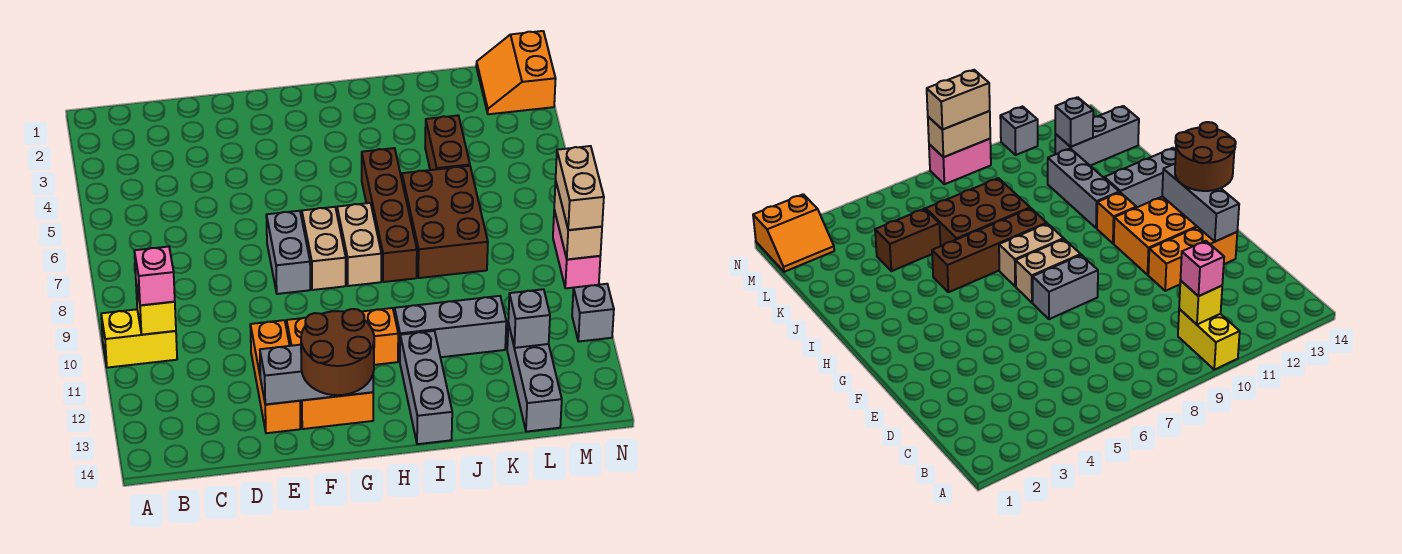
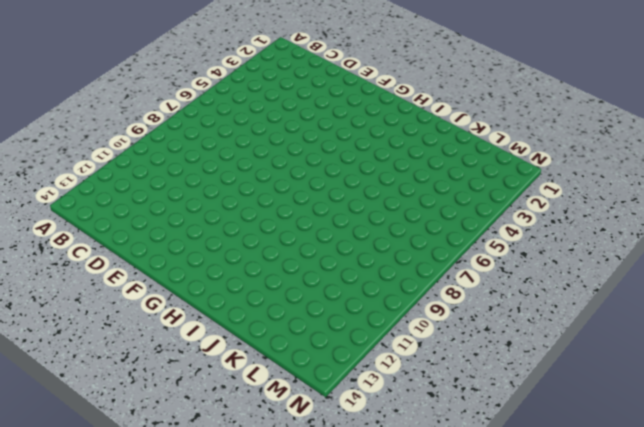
none -> yellow brick A10:B10 level 1
none -> orange brick E11:E13 level 1
none -> grey brick F7:F8 level 1

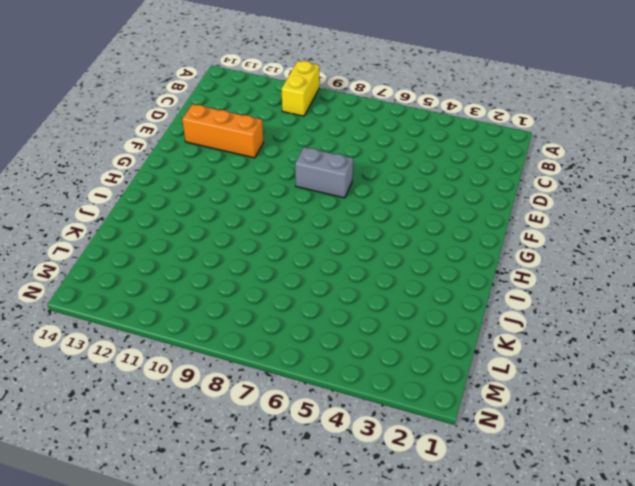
none -> orange brick F11:G13 level 1
none -> tan brick G7:G8 level 1
none -> tan brick H7:H8 level 1

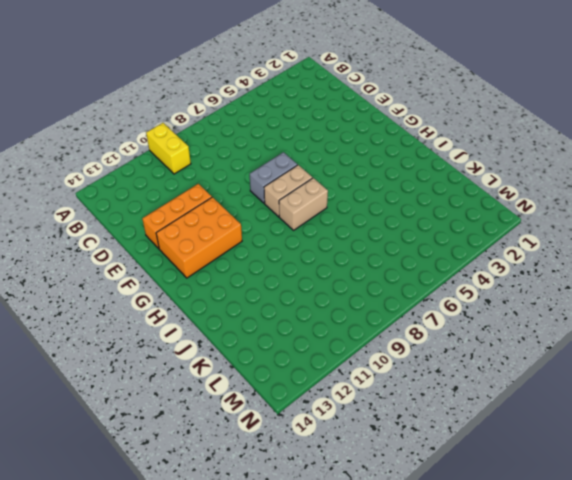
none -> orange brick H11 level 1
none -> brown brick I5:I8 level 1
none -> grey brick I11:K11 level 1

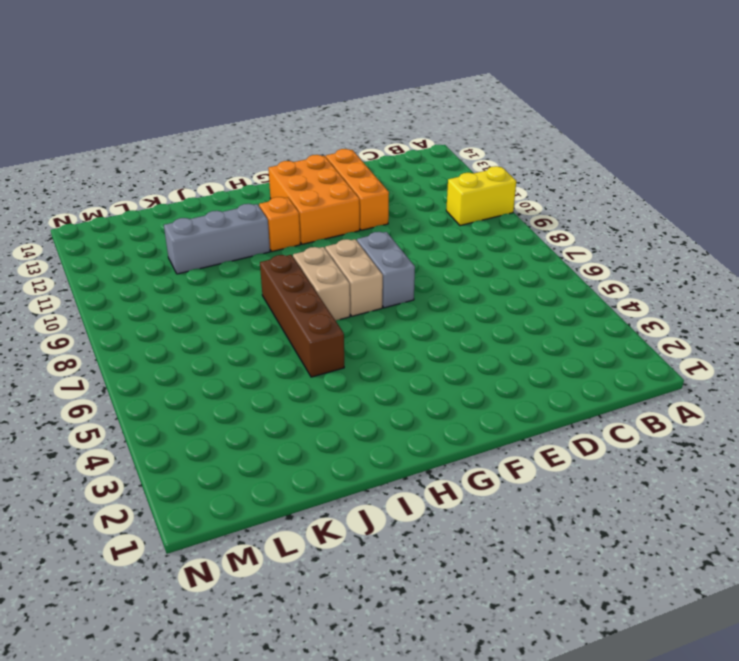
none -> grey brick I12:I14 level 1
none -> brown brick J6:K8 level 1
none -> brown brick K4:K5 level 1

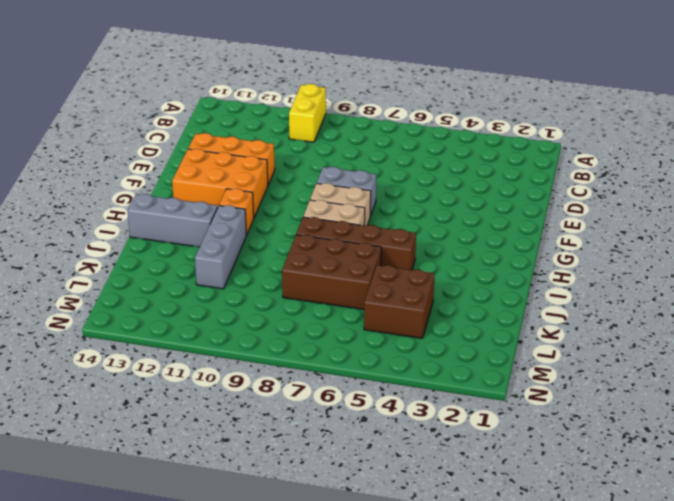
brown brick K4:L5 level 1 -> brown brick K4:K5 level 1
none -> grey brick L12:L14 level 1
none -> orange slope M1:N2 level 1 top N
none -> pink brick N8:N9 level 1

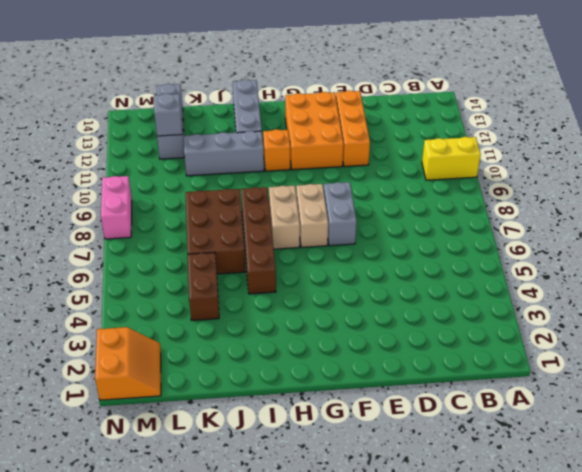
none -> grey brick N11 level 1
none -> yellow brick B10 level 2
none -> grey brick E13:G13 level 2

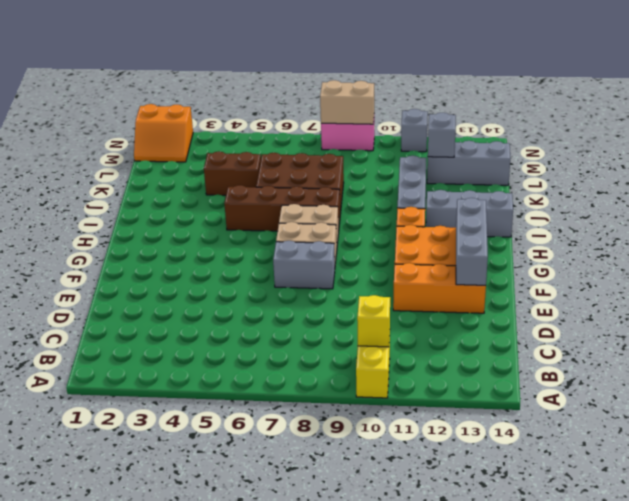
none -> pink brick B10 level 3
none -> brown round brick F13:G14 level 3
none -> tan brick N8:N9 level 3

